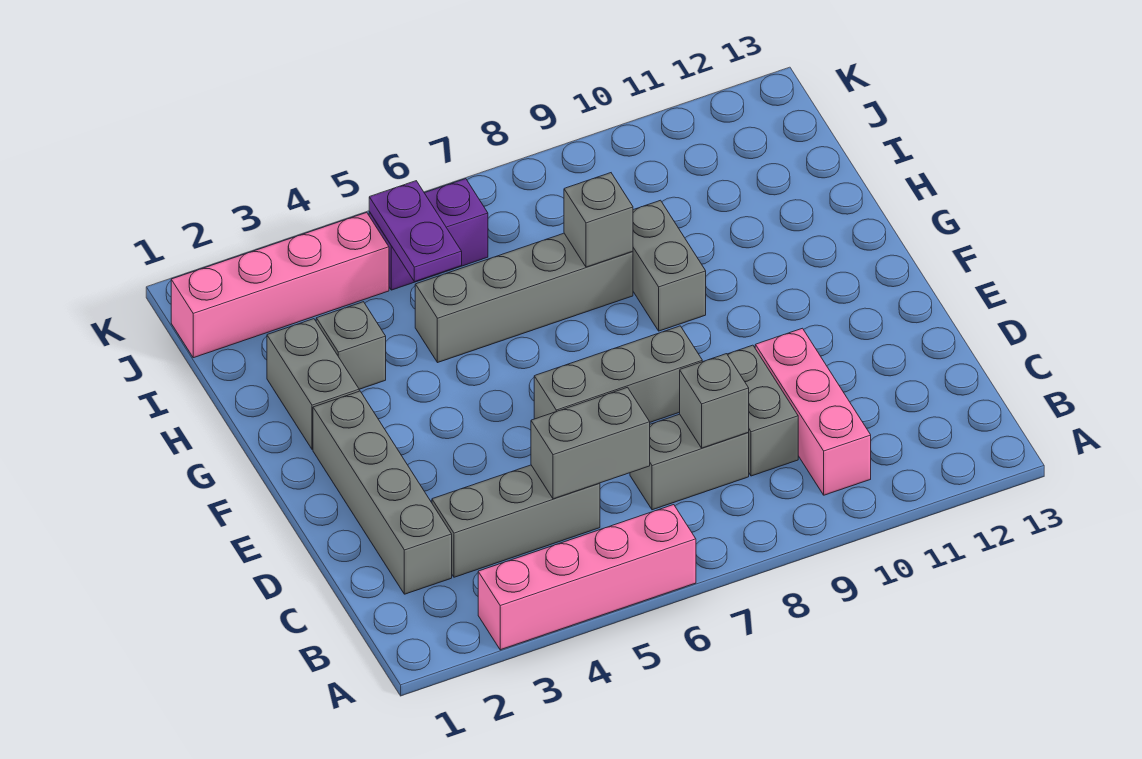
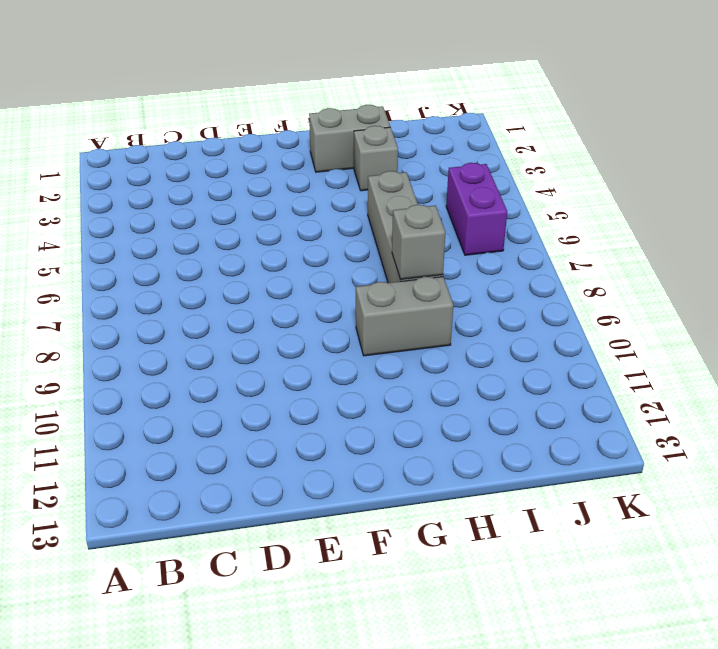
none -> pink brick A3:A6 level 1
none -> pink brick B10:D10 level 1
none -> grey brick C2:F2 level 1

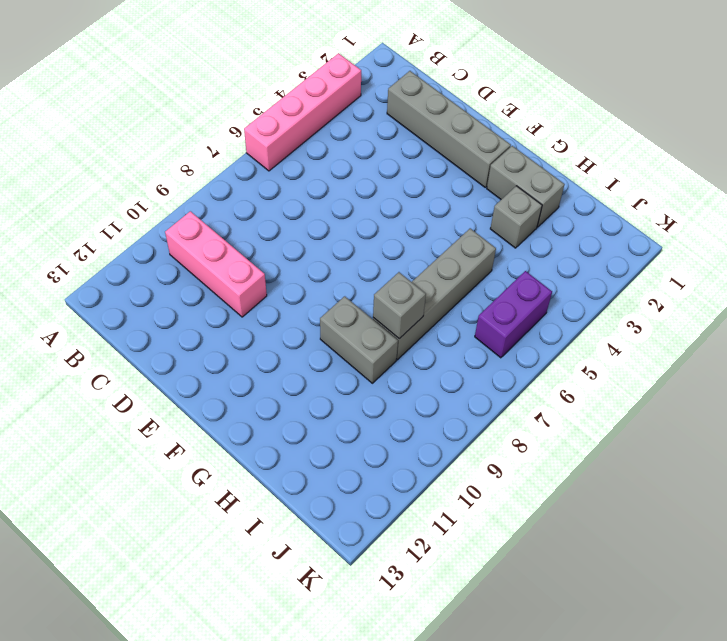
none -> grey brick C3:C5 level 1
none -> grey brick C7:C8 level 1
none -> grey brick C9:D9 level 1

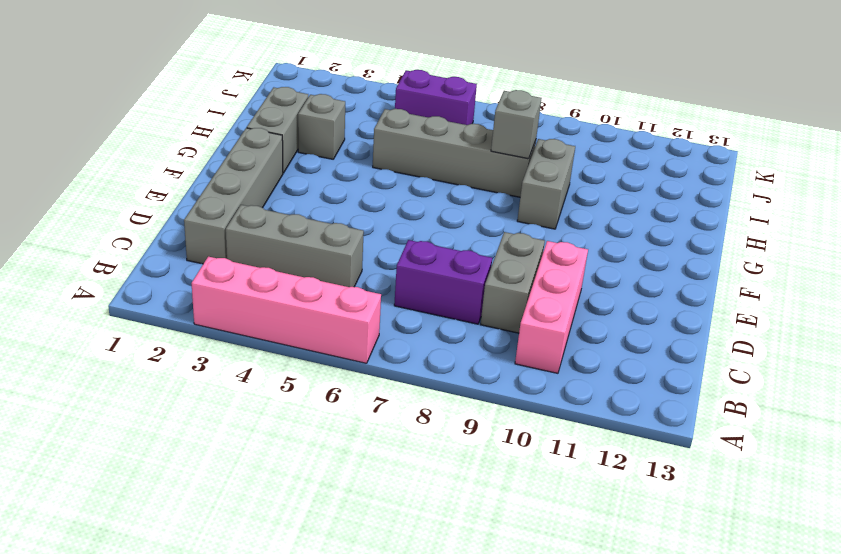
purple brick C7:C8 level 1 -> grey brick C7:C8 level 1
none -> grey brick E6:E8 level 1
none -> pink brick J1:J4 level 1
none -> grey brick C5:C6 level 2

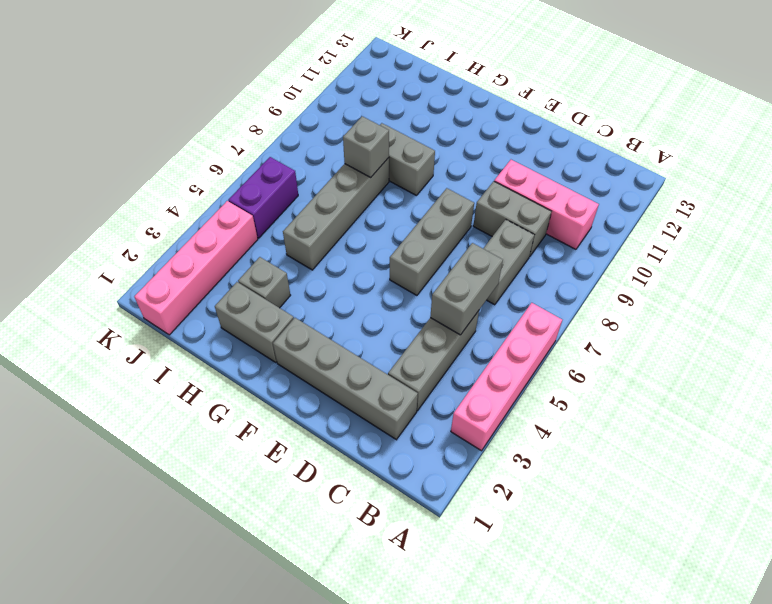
none -> grey brick C8 level 2
none -> purple plate I5:J5 level 2

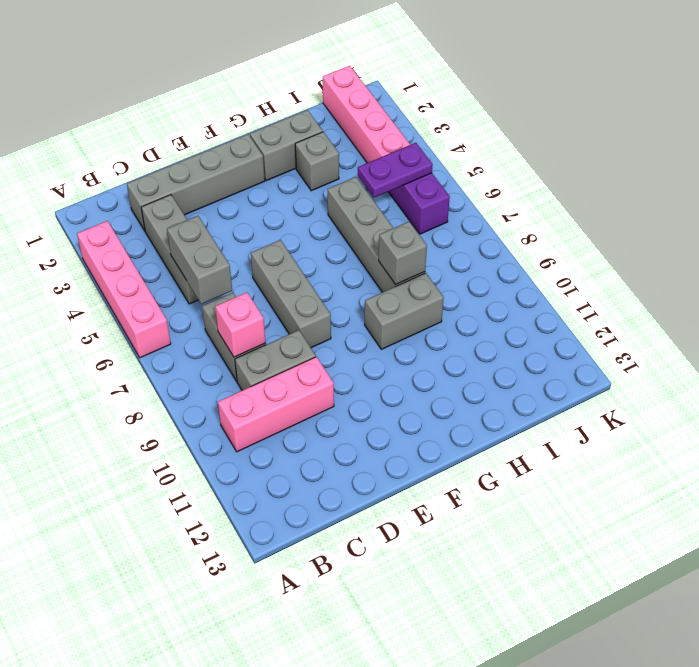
pink brick C8 level 2 -> grey brick C8 level 2

